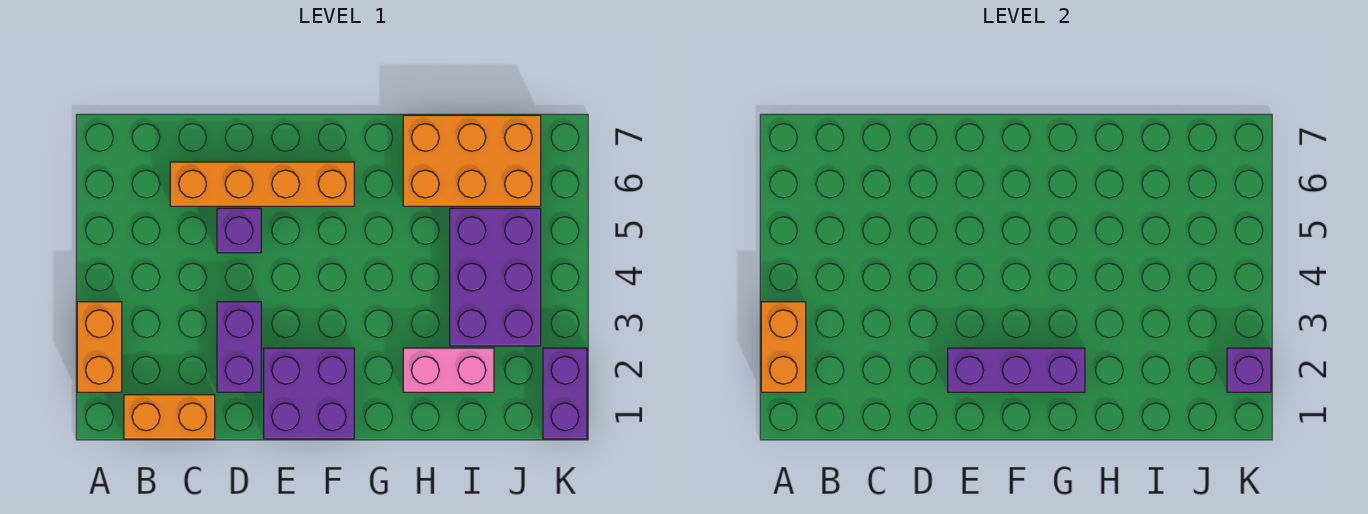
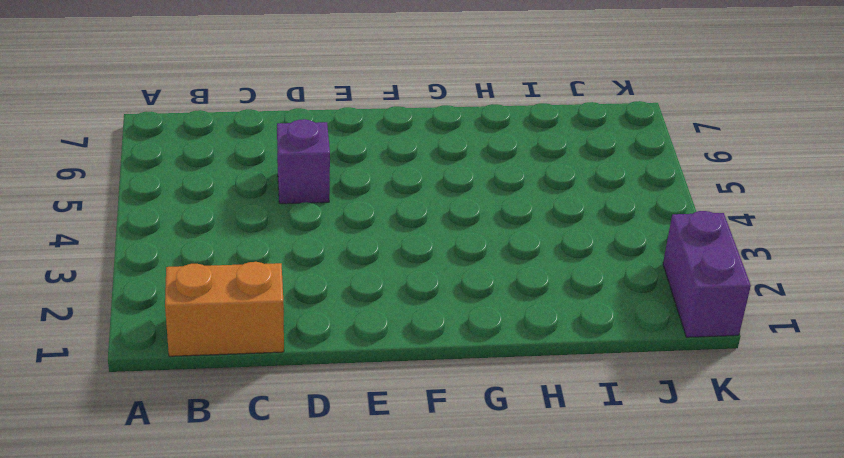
none -> orange brick A2:A3 level 1
none -> orange brick C6:F6 level 1
none -> purple brick D2:D3 level 1

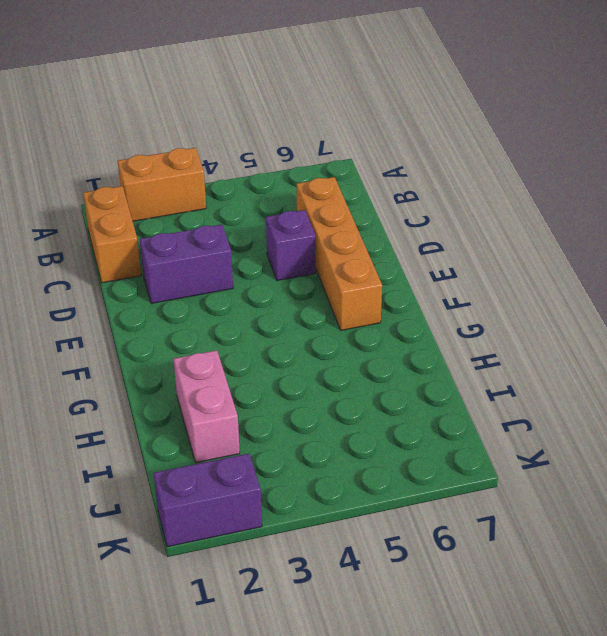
none -> purple brick E1:F2 level 1
none -> orange brick H6:J7 level 1
none -> purple brick I3:J5 level 1

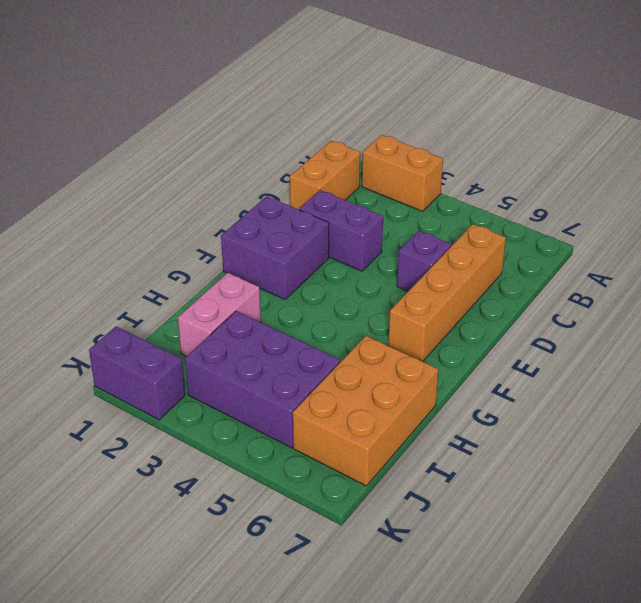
none -> orange brick A2:A3 level 2
none -> purple brick E2:G2 level 2
none -> purple brick K2 level 2

